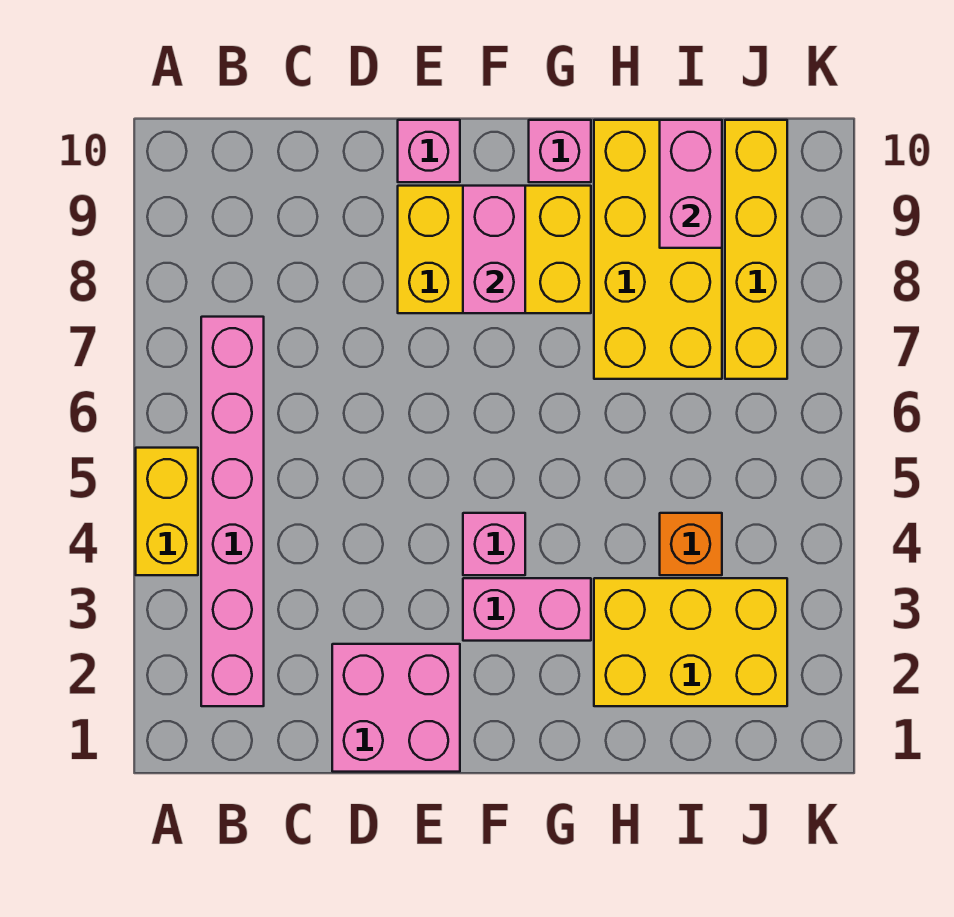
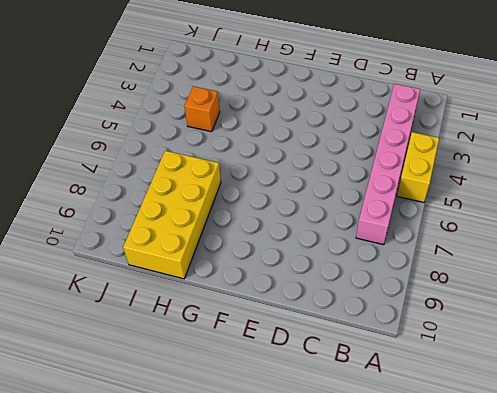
none -> pink brick D1:E2 level 1
none -> yellow brick E8:G9 level 1
none -> pink brick E10 level 1

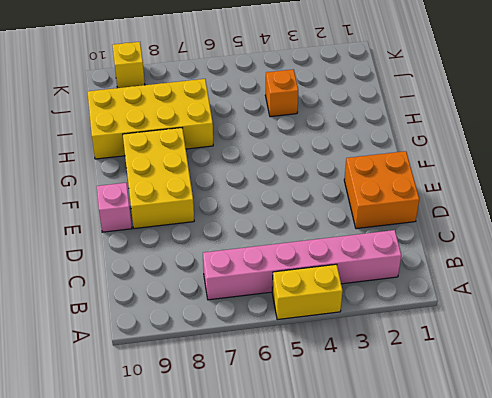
orange brick D1:E2 level 1 -> pink brick D1:E2 level 1
yellow brick K9 level 1 -> none
none -> pink brick F3:G3 level 1
none -> pink brick F4 level 1
none -> pink brick G10 level 1

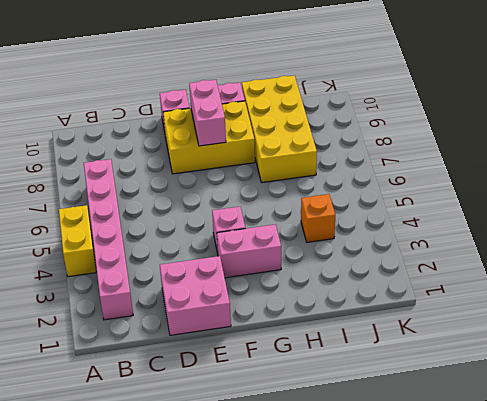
none -> yellow brick H2:J3 level 1
none -> yellow brick J7:J10 level 1
none -> pink brick I9:I10 level 2

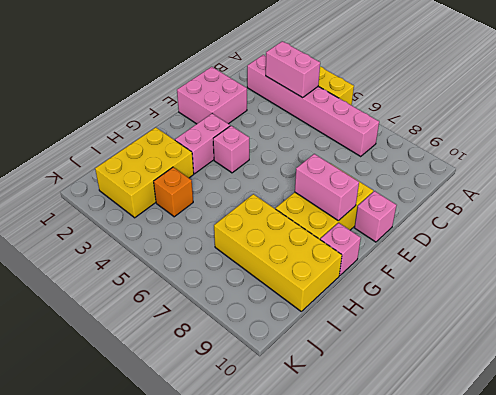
pink brick B3:B4 level 2 -> pink brick I9:I10 level 2
none -> yellow brick J7:J10 level 1

